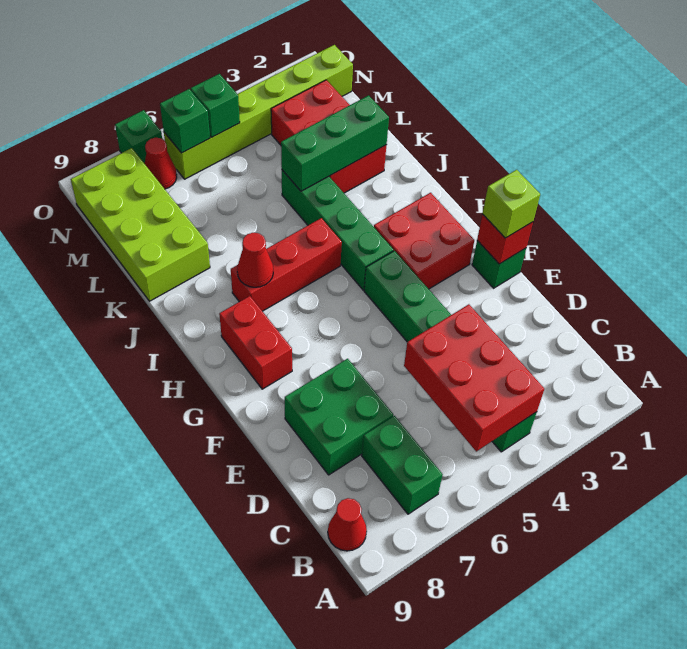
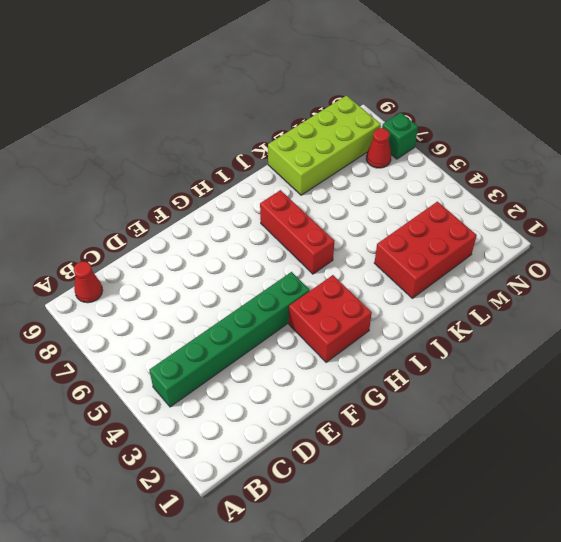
none -> green brick B7:C7 level 1
none -> green brick D7:E8 level 1
none -> green brick F1 level 1

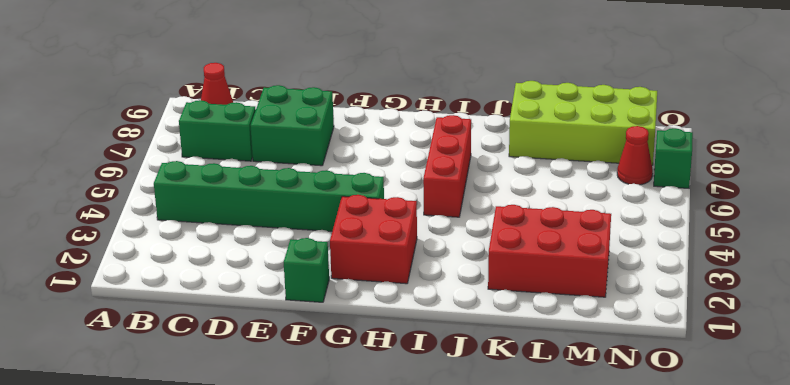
none -> red brick G8:H8 level 1
none -> green brick H4:K4 level 1
none -> lime brick N1:N6 level 1

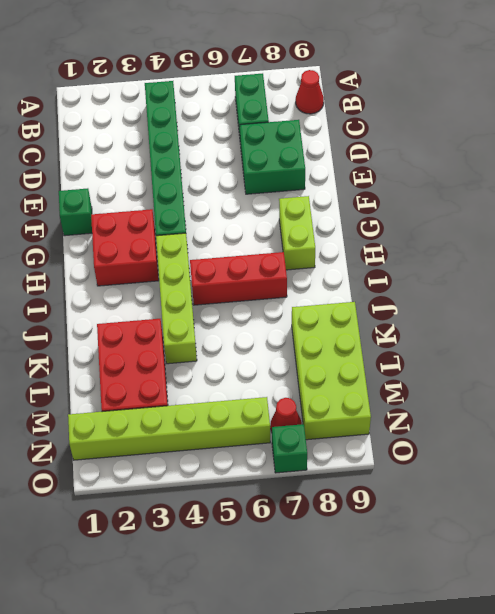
lime brick G8:H8 level 1 -> red brick G8:H8 level 1
lime brick H4:K4 level 1 -> green brick H4:K4 level 1
none -> red brick B4:D5 level 2
none -> red brick F1 level 2
none -> red cone I7 level 2

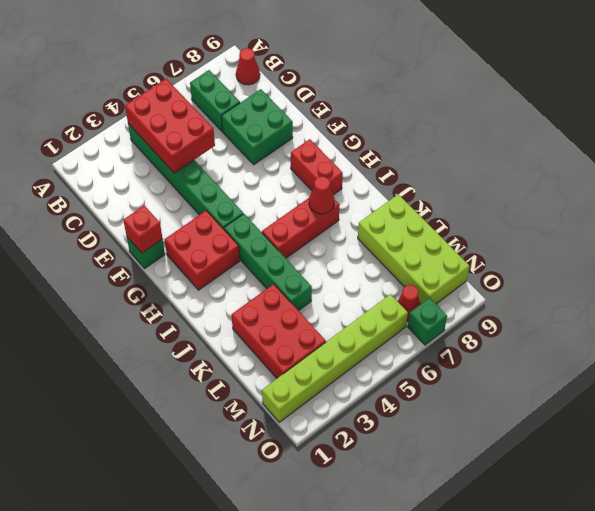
none -> green brick K2:K4 level 2
none -> green brick N5 level 2
none -> green brick N6 level 2

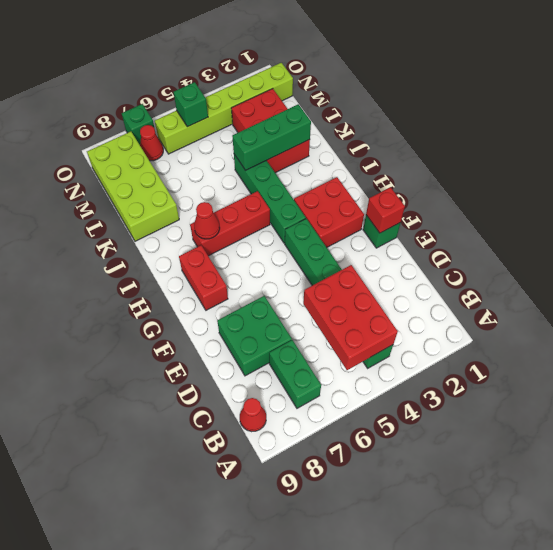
none -> green brick N6 level 2
none -> lime brick F1 level 3

